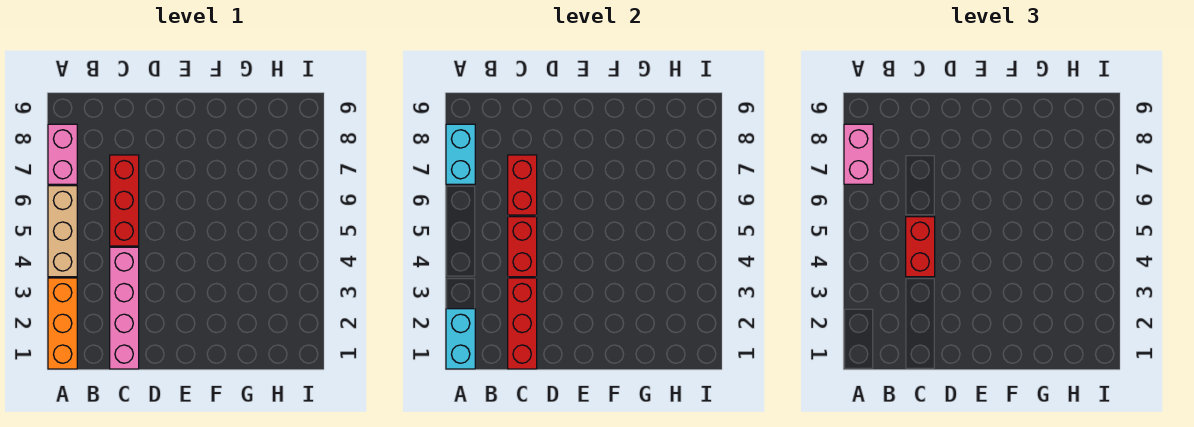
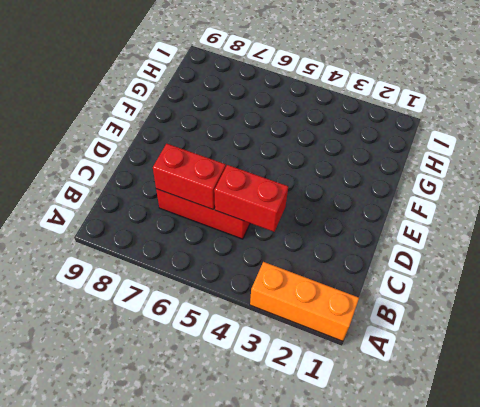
none -> tan brick A4:A6 level 1
none -> pink brick A7:A8 level 1
none -> pink brick C1:C4 level 1

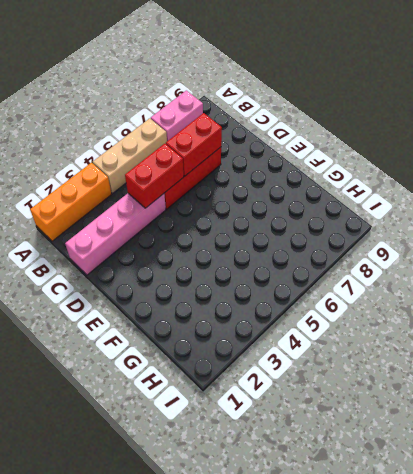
none -> cyan brick A1:A2 level 2
none -> cyan brick A7:A8 level 2
none -> red brick C1:C3 level 2

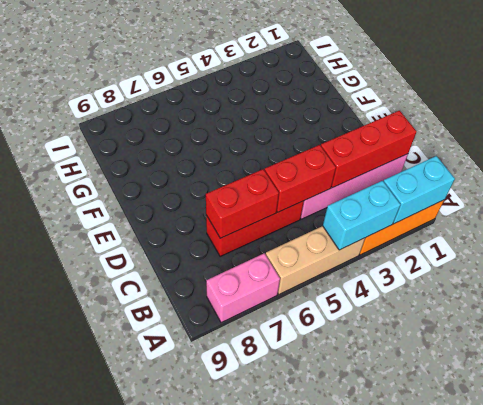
cyan brick A3:A4 level 2 -> cyan brick A7:A8 level 2
none -> pink brick A7:A8 level 3
none -> red brick C4:C5 level 3

